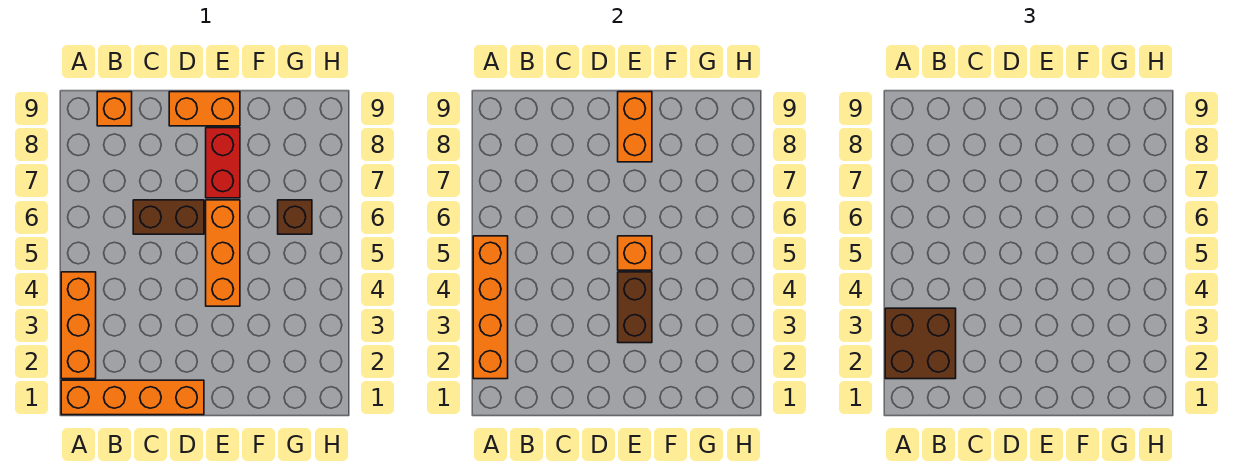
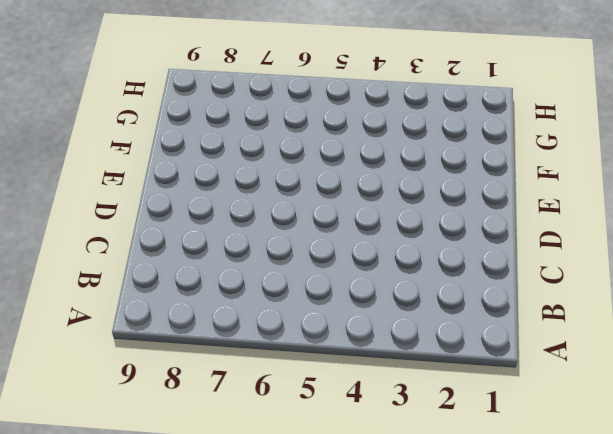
none -> orange brick A1:D1 level 1
none -> orange brick A2:A4 level 1
none -> orange brick B9 level 1

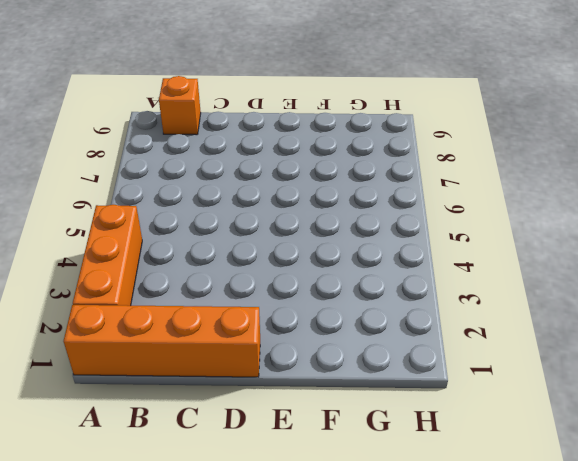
none -> brown brick C6:D6 level 1
none -> orange brick D9:E9 level 1
none -> orange brick E4:E6 level 1

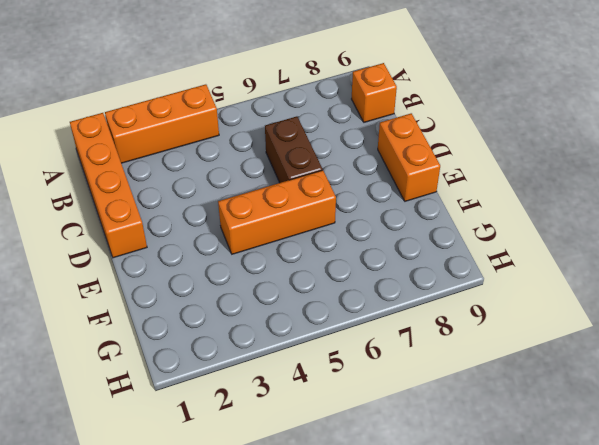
none -> red brick E7:E8 level 1
none -> brown brick G6 level 1
none -> orange brick A2:A5 level 2

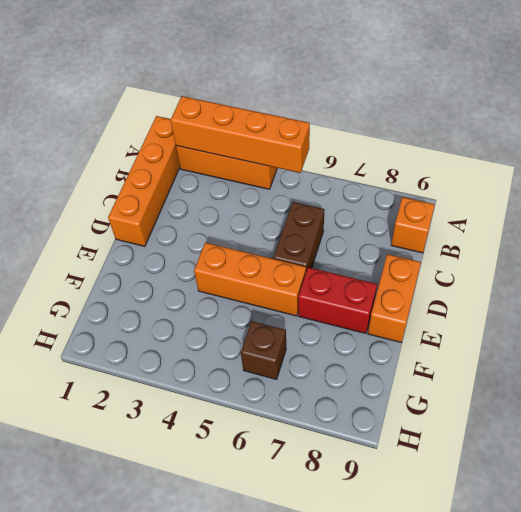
none -> brown brick E3:E4 level 2
none -> orange brick E5 level 2
none -> orange brick E8:E9 level 2

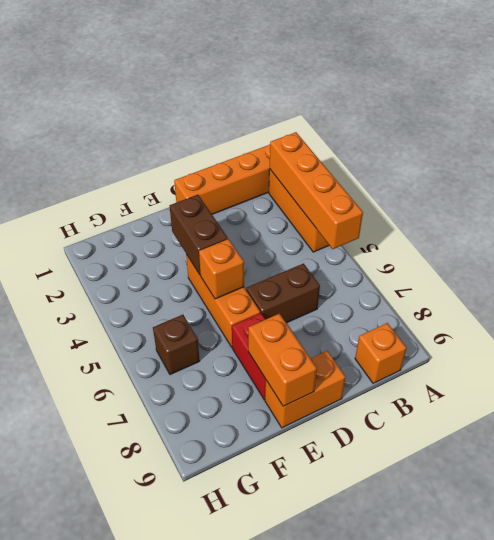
none -> brown brick A2:B3 level 3

